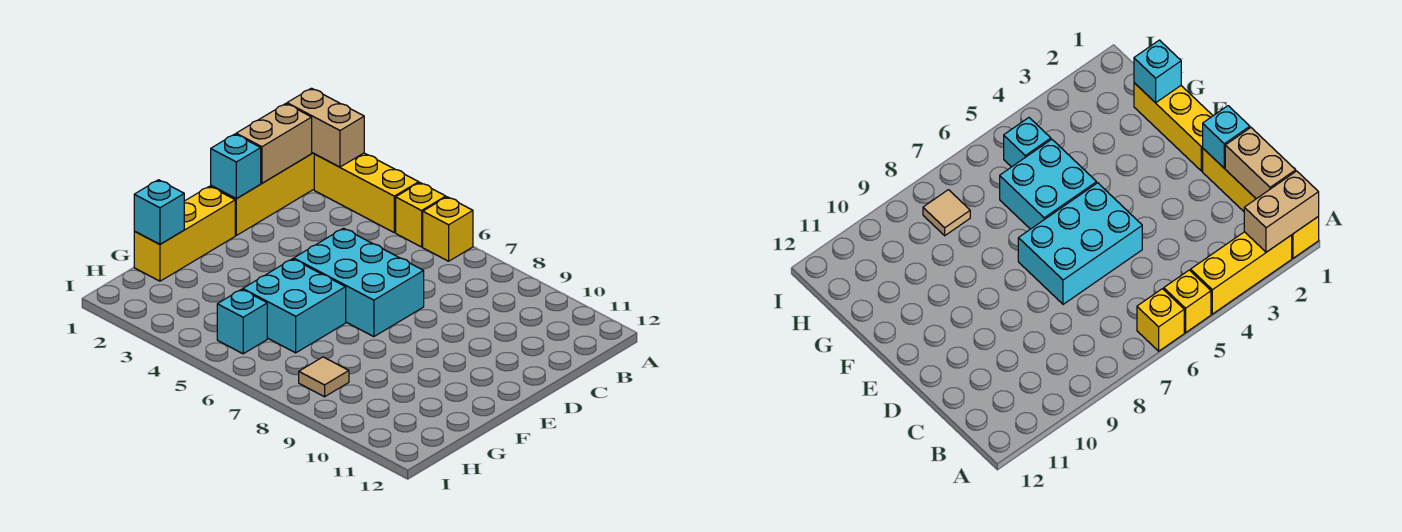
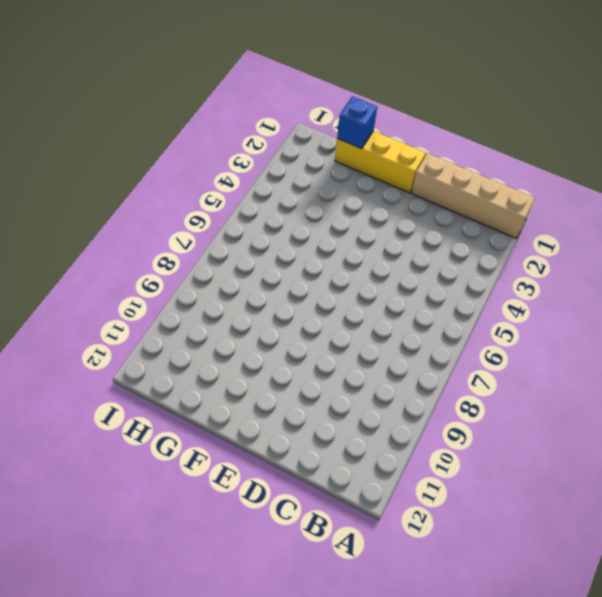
tan brick A1:D1 level 1 -> yellow brick A1:D1 level 1
blue brick G1 level 2 -> cyan brick G1 level 2
none -> yellow brick A2:A4 level 1
none -> yellow brick A5 level 1
none -> yellow brick A6 level 1

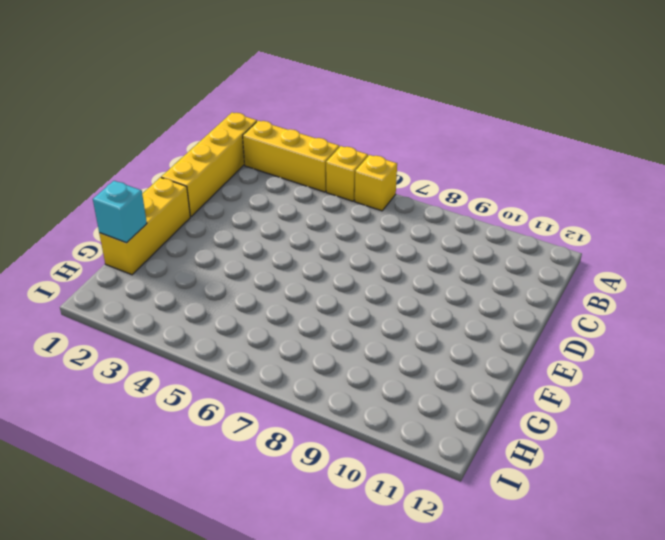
none -> cyan brick D5:E7 level 1
none -> cyan brick F5:G6 level 1
none -> cyan brick H5 level 1

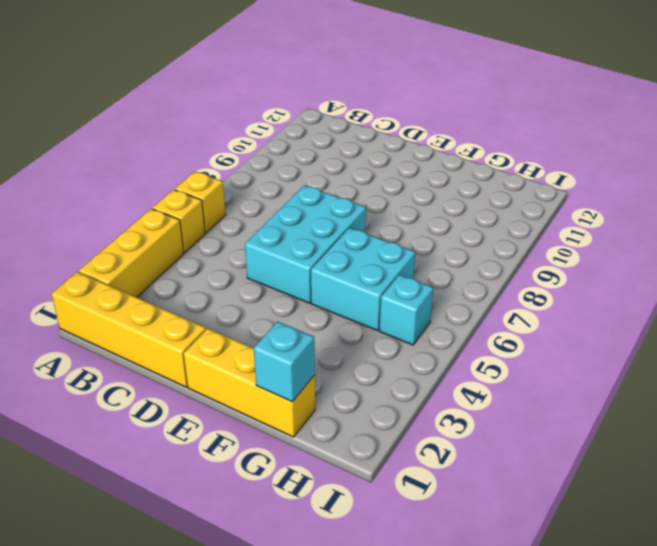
none -> tan tile H8 level 1
none -> tan brick A1:A2 level 2
none -> tan brick B1:C1 level 2

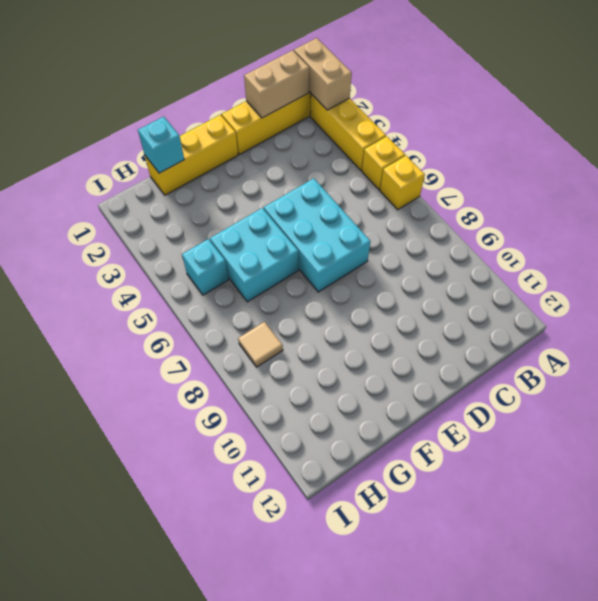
none -> cyan brick D1 level 2

